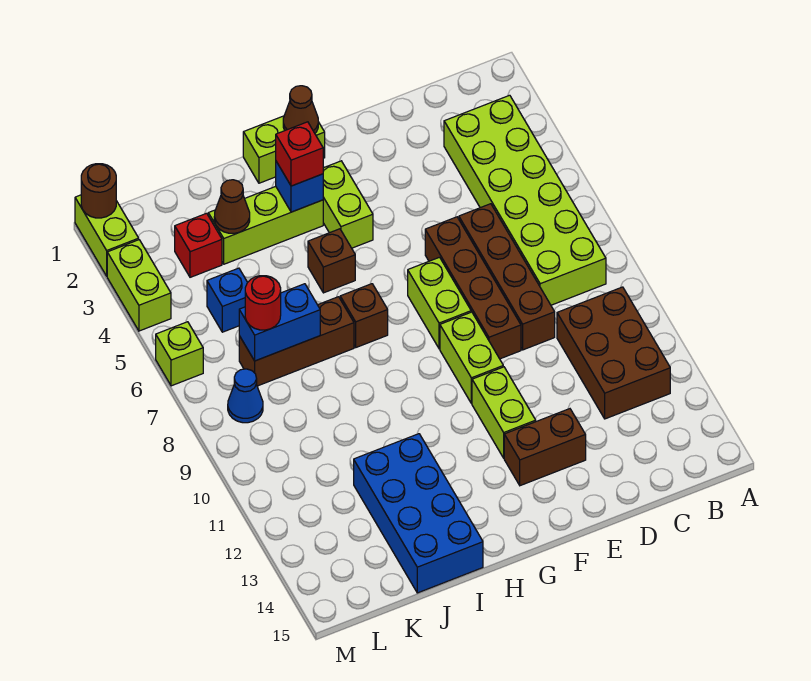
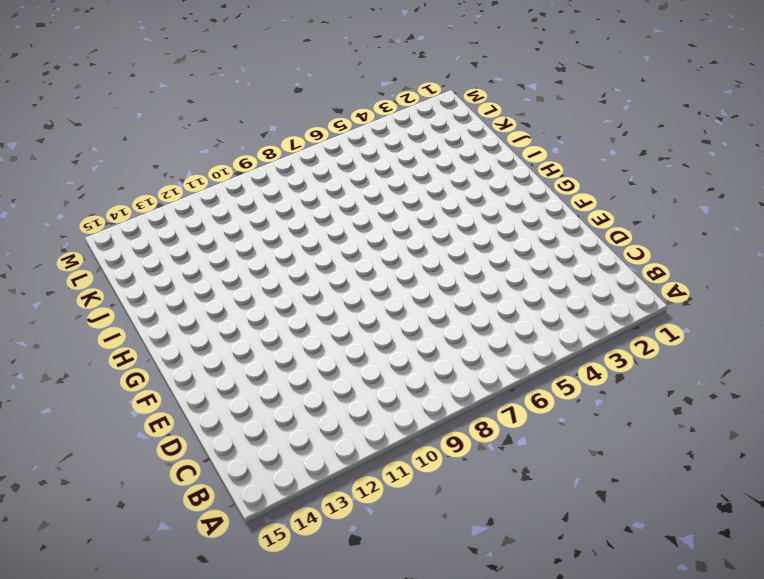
none -> lime brick B3:C8 level 1
none -> brown brick B10:C12 level 1
none -> brown brick D6:D9 level 1

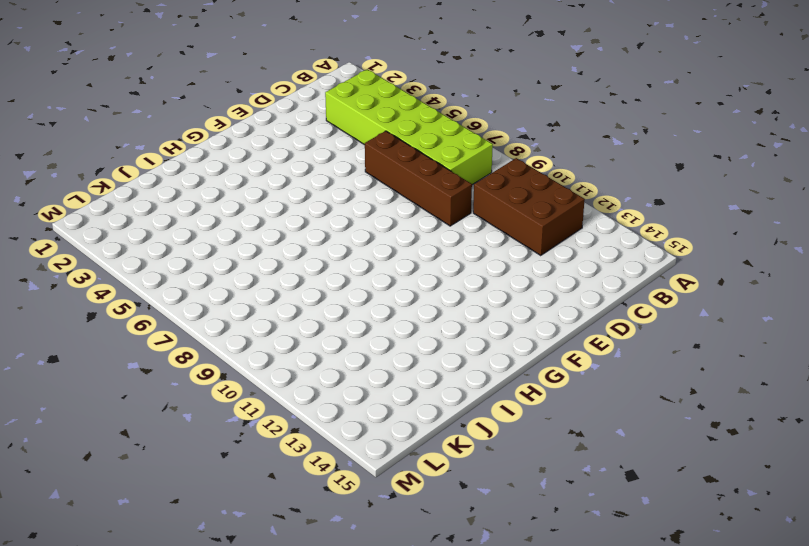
none -> brown brick E6:E9 level 1
none -> brown brick E13:F13 level 1
none -> lime brick F7:F8 level 1

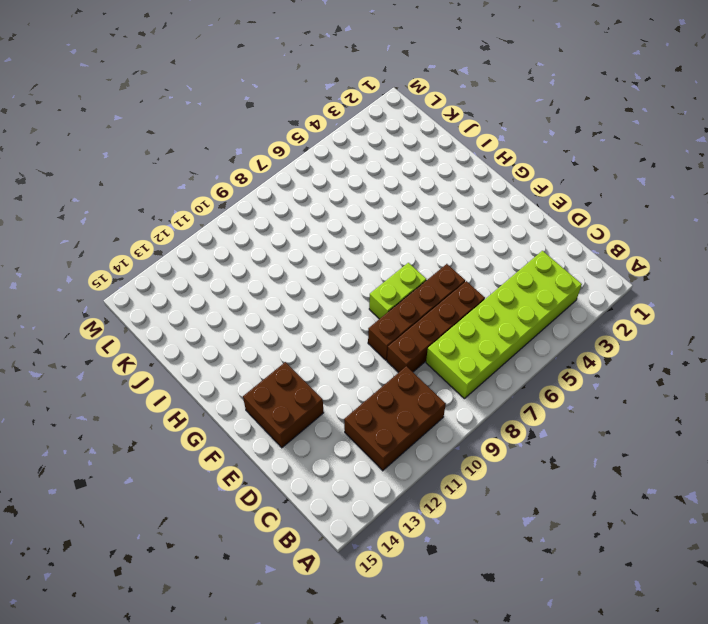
brown brick E13:F14 level 1 -> brown brick E13:F13 level 1
none -> lime brick F9:F10 level 1
none -> lime brick F11:F12 level 1
none -> lime brick G1:H1 level 1

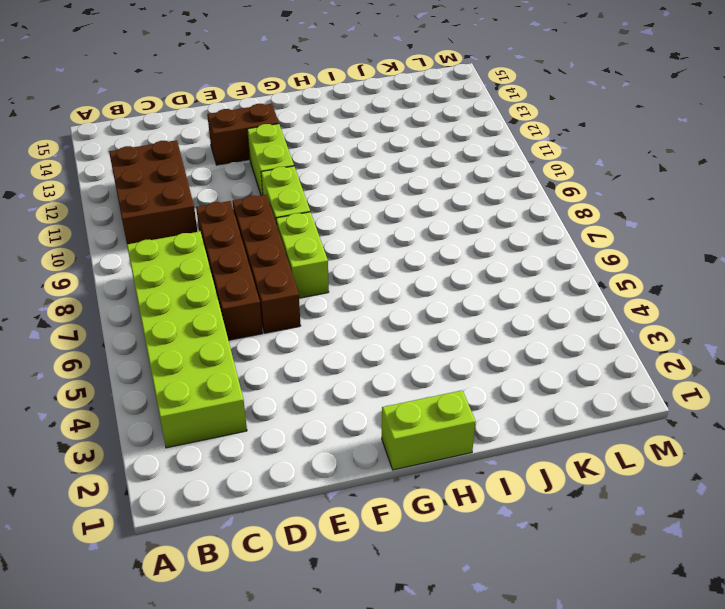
none -> lime brick G3:G4 level 1
none -> lime brick H3:J3 level 1
none -> brown brick H5 level 1

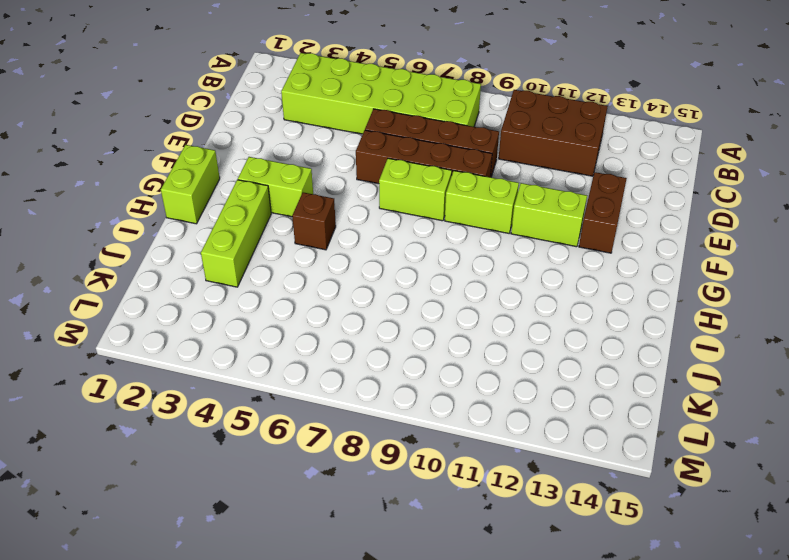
none -> brown brick H7 level 1
none -> brown brick I7:K7 level 1
none -> blue brick I12:J15 level 1

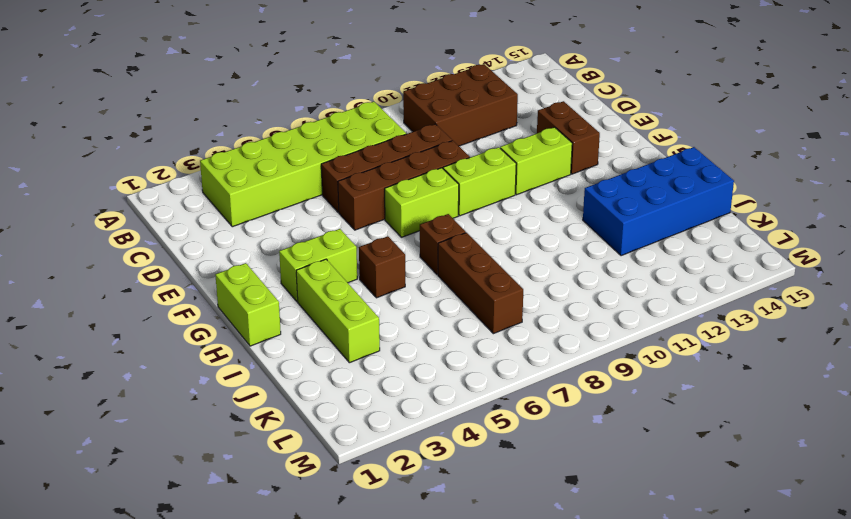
none -> red brick K3 level 1
none -> blue brick K5 level 1
none -> blue cone L8 level 1

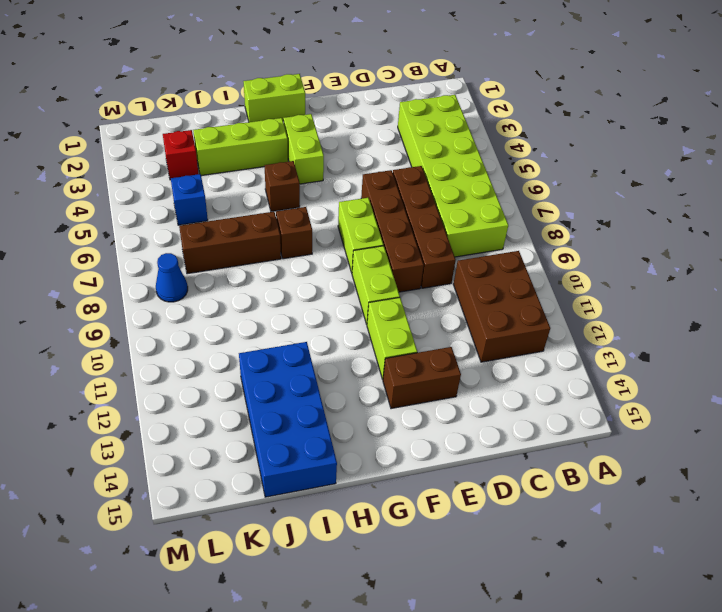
none -> lime brick M1:M2 level 1
none -> lime brick M3:M4 level 1
none -> lime brick M6 level 1

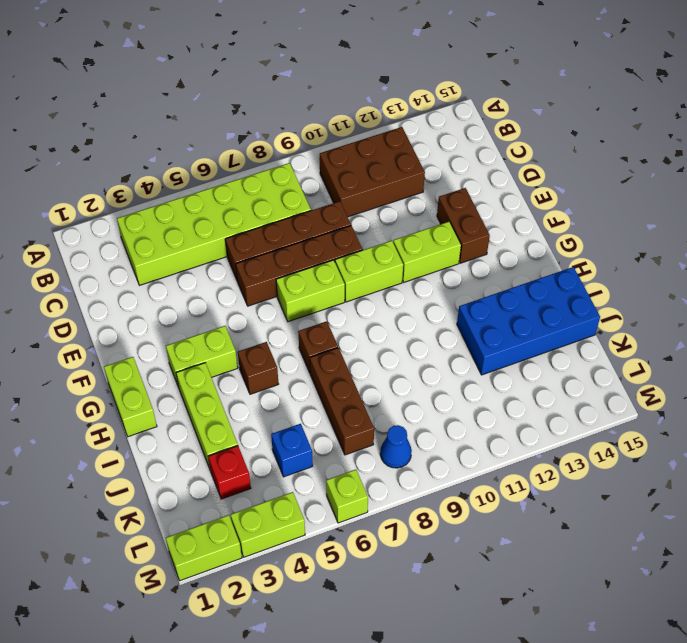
none -> brown cone G1 level 2
none -> blue brick H3 level 2
none -> brown cone J3 level 2

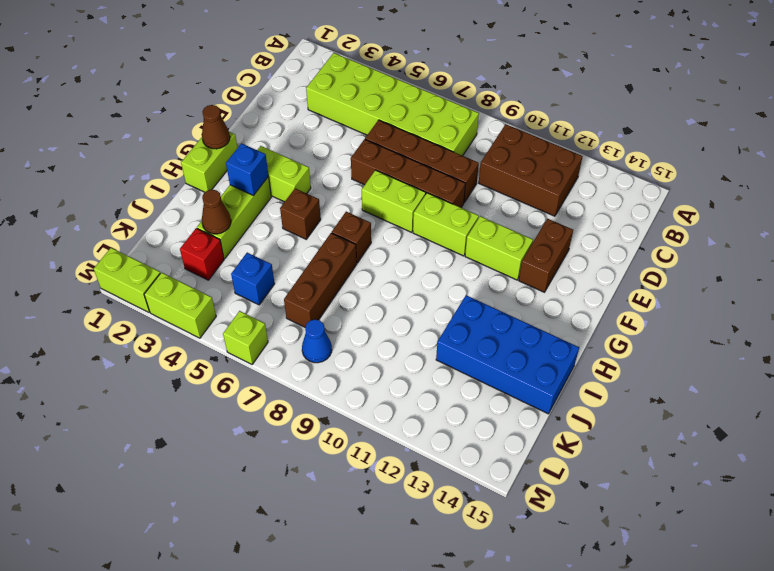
none -> blue brick J7:K7 level 2
none -> brown round brick M1 level 2
none -> red brick H3 level 3

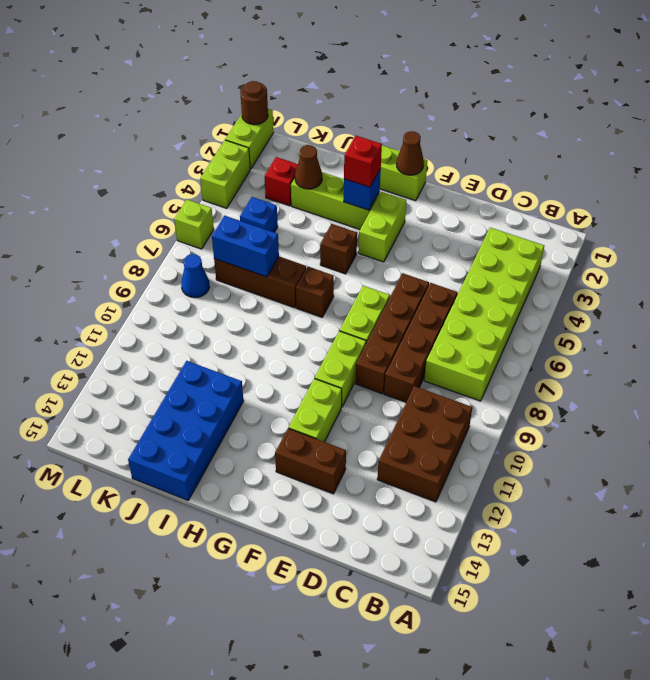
none -> red round brick K7 level 3

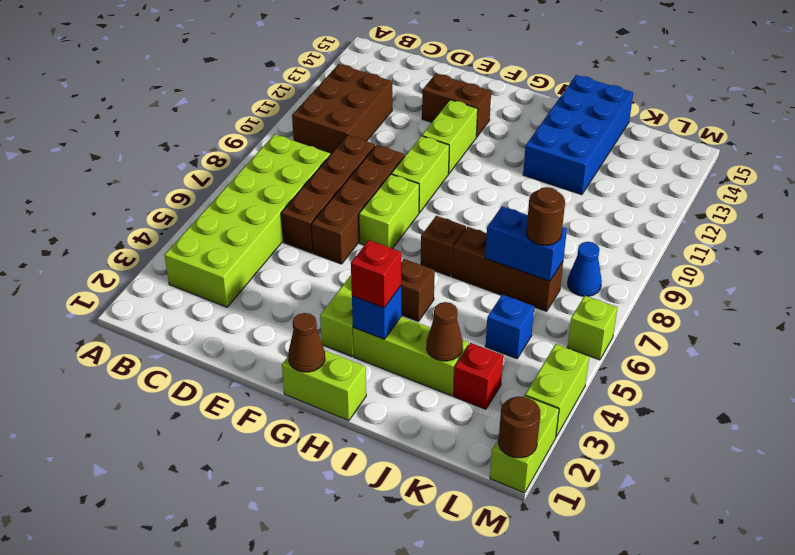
brown round brick K7 level 3 -> red round brick K7 level 3

